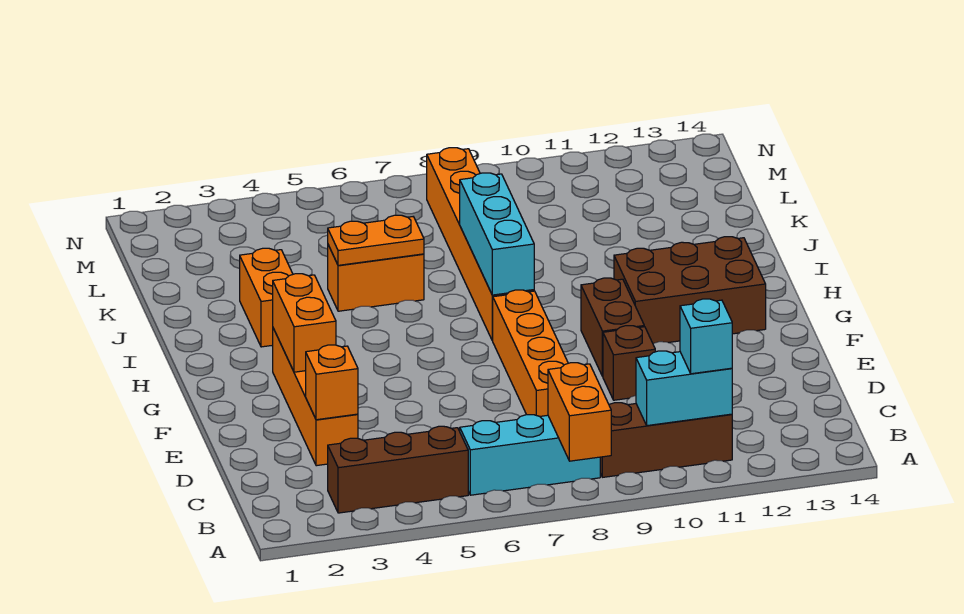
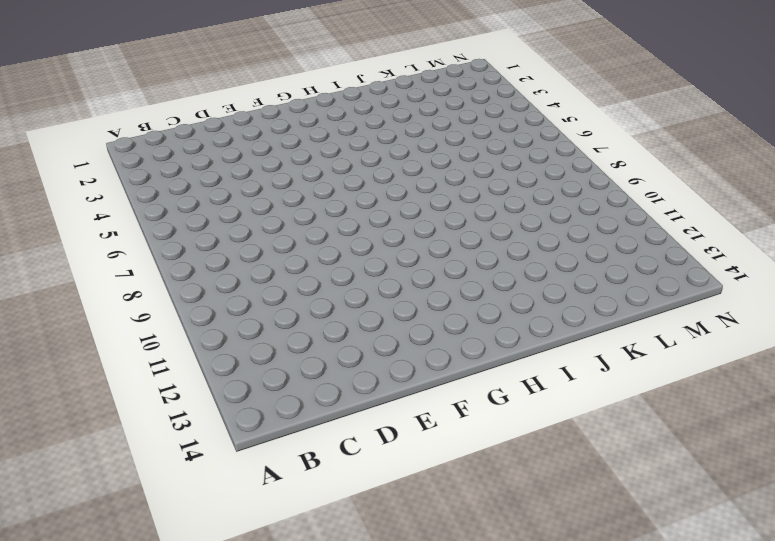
none -> brown brick B3:B5 level 1
none -> cyan brick B6:B8 level 1
none -> brown brick B9:B11 level 1

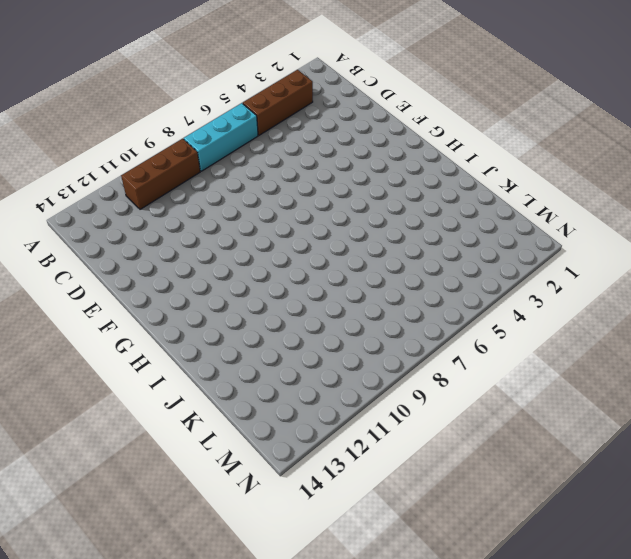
none -> orange brick D3:G3 level 1
none -> orange brick D8:G8 level 1
none -> brown brick E10 level 1

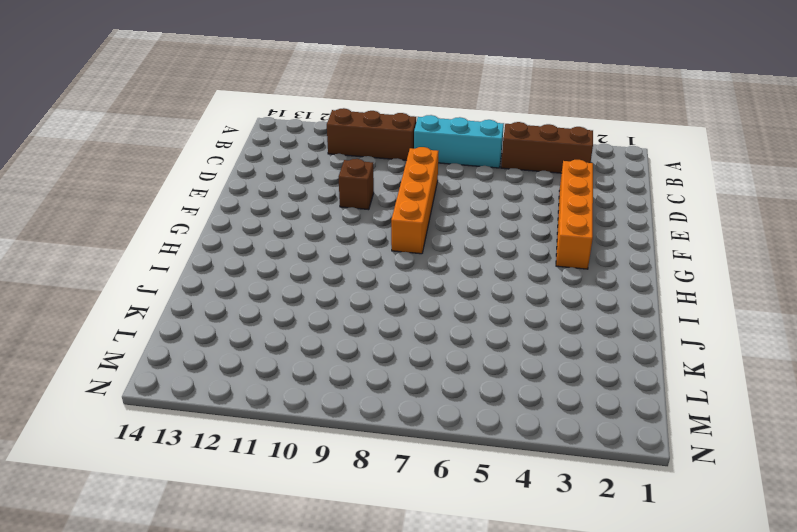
none -> brown brick F10:G10 level 1
none -> brown brick G11:H13 level 1
none -> orange brick H8:M8 level 1

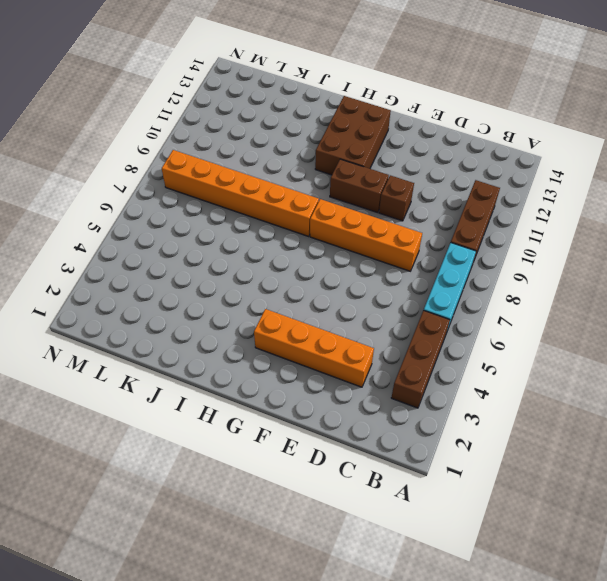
none -> orange brick I3:J3 level 1
none -> orange brick J5:J6 level 1
none -> orange brick A8:B8 level 2

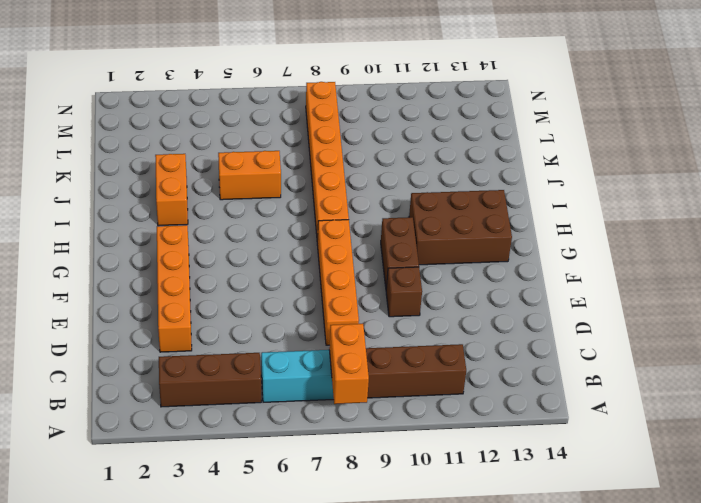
none -> cyan brick B10:B11 level 2
none -> orange brick D3 level 2
none -> orange brick F3:G3 level 2

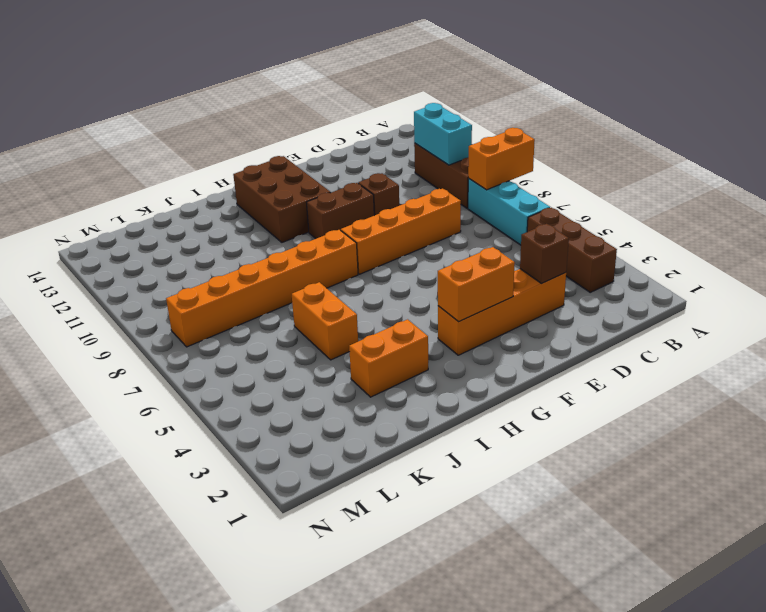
brown brick D3 level 2 -> orange brick D3 level 2
none -> cyan brick H8:J8 level 2
none -> orange plate J5:J6 level 2
none -> cyan brick B11 level 3

